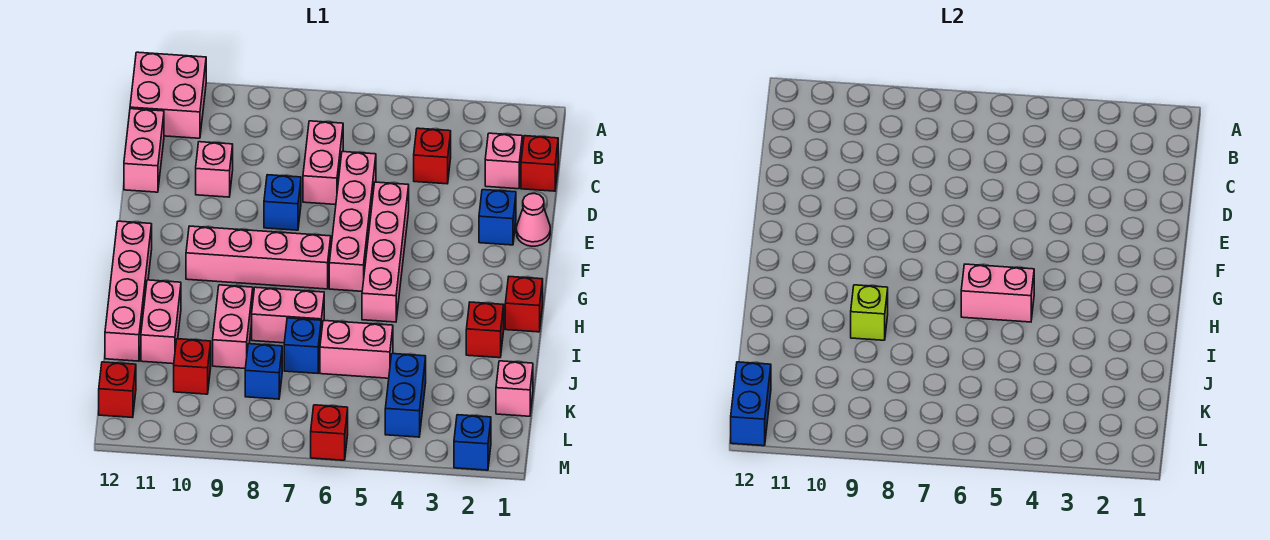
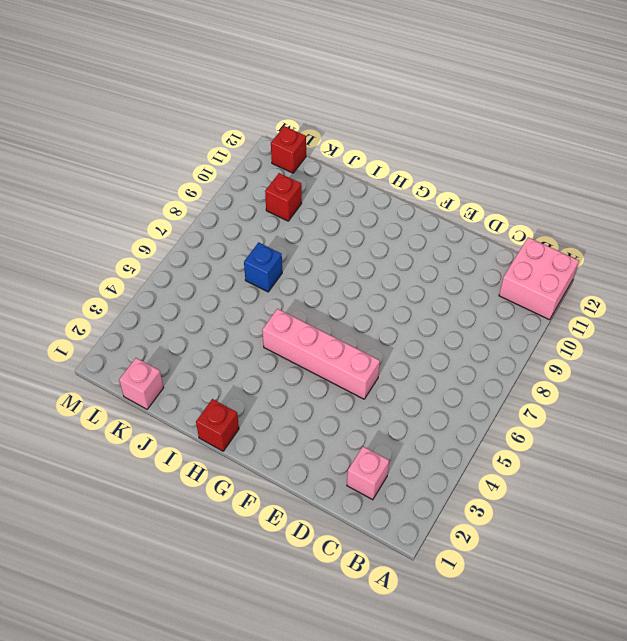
none -> red brick C1 level 1
none -> red brick C4 level 1
none -> pink brick C7:D7 level 1
none -> pink brick C12:D12 level 1

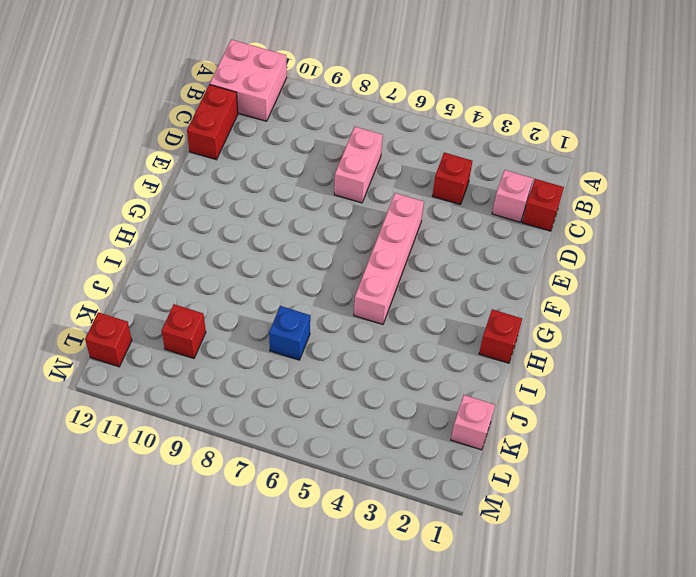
red brick C12:D12 level 1 -> pink brick C12:D12 level 1
none -> pink brick D6:G6 level 1
none -> pink brick D10 level 1
none -> pink cone E1 level 1
none -> blue brick E2 level 1

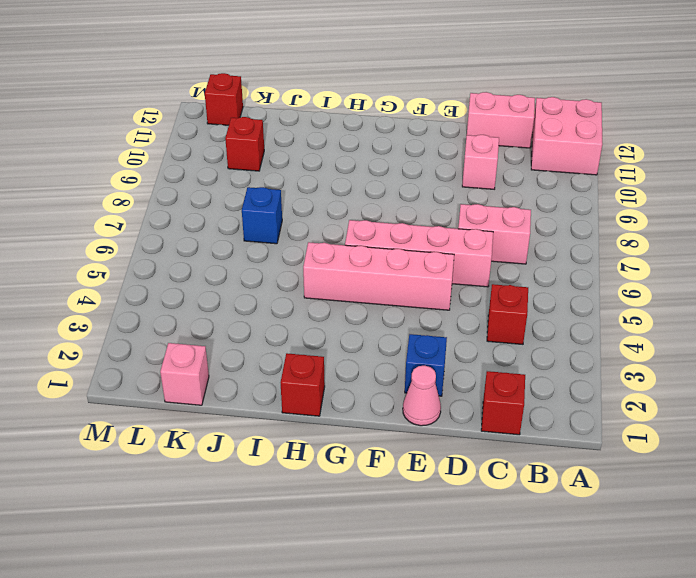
none -> pink brick C2 level 1
none -> blue brick E8 level 1
none -> pink brick G7:G10 level 1
none -> pink brick G12:J12 level 1

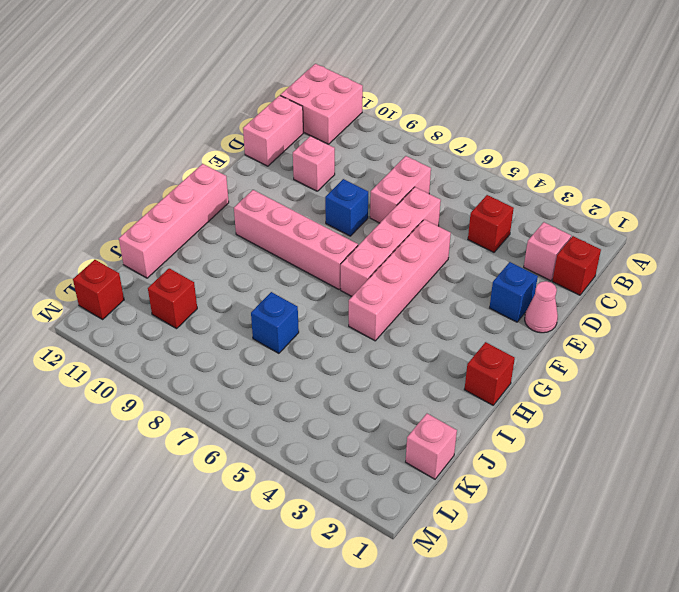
none -> red brick I2 level 1
none -> pink brick I7:I8 level 1
none -> pink brick I9:J9 level 1
none -> pink brick I11:J11 level 1

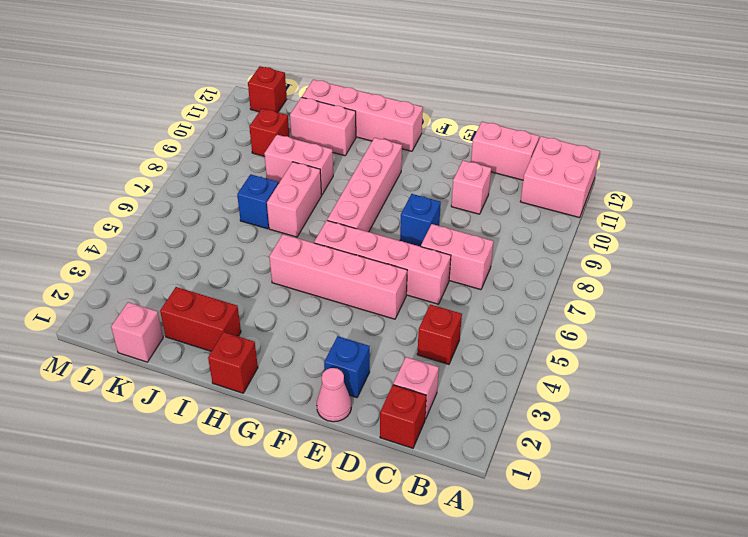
red brick I2:J2 level 1 -> red brick I2 level 1
none -> pink brick J5:J6 level 1
none -> blue brick K4:L4 level 1
none -> blue brick K8 level 1
none -> blue brick M2 level 1

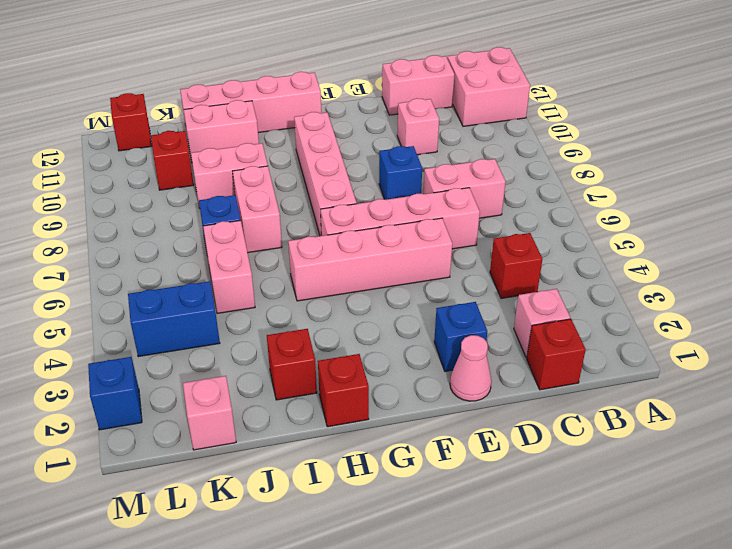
none -> blue brick K8 level 1
none -> red brick M6 level 1
none -> pink brick H5:H6 level 2
none -> lime brick I9 level 2

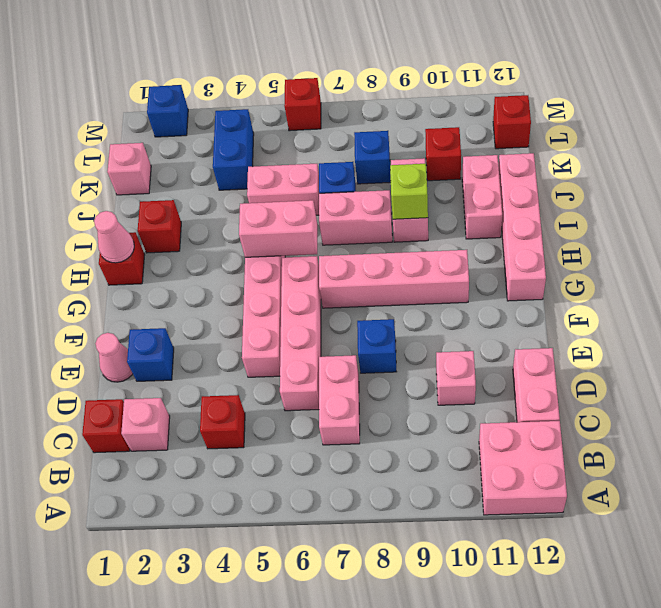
pink cone H1 level 2 -> none
none -> blue brick L12:M12 level 2

